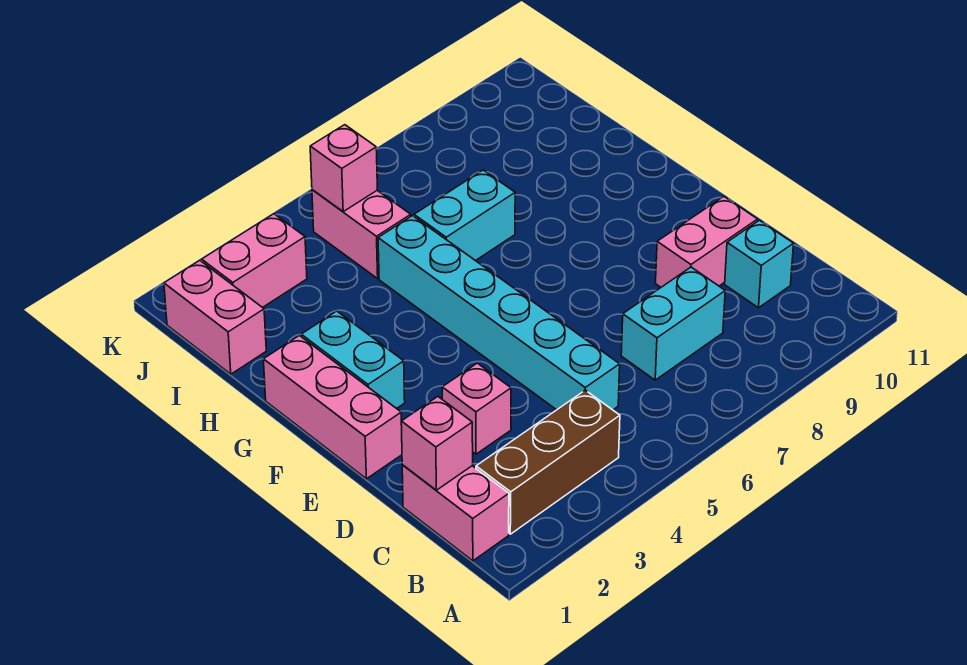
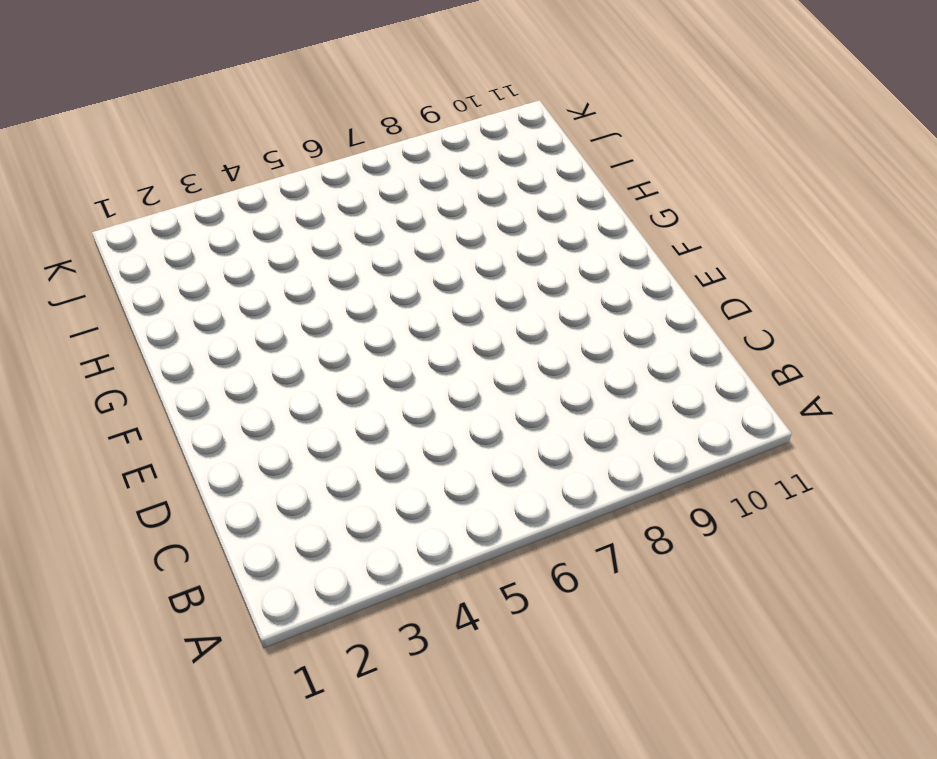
none -> pink brick B1:C1 level 1
none -> brown brick B2:B4 level 1
none -> cyan brick C5:H5 level 1

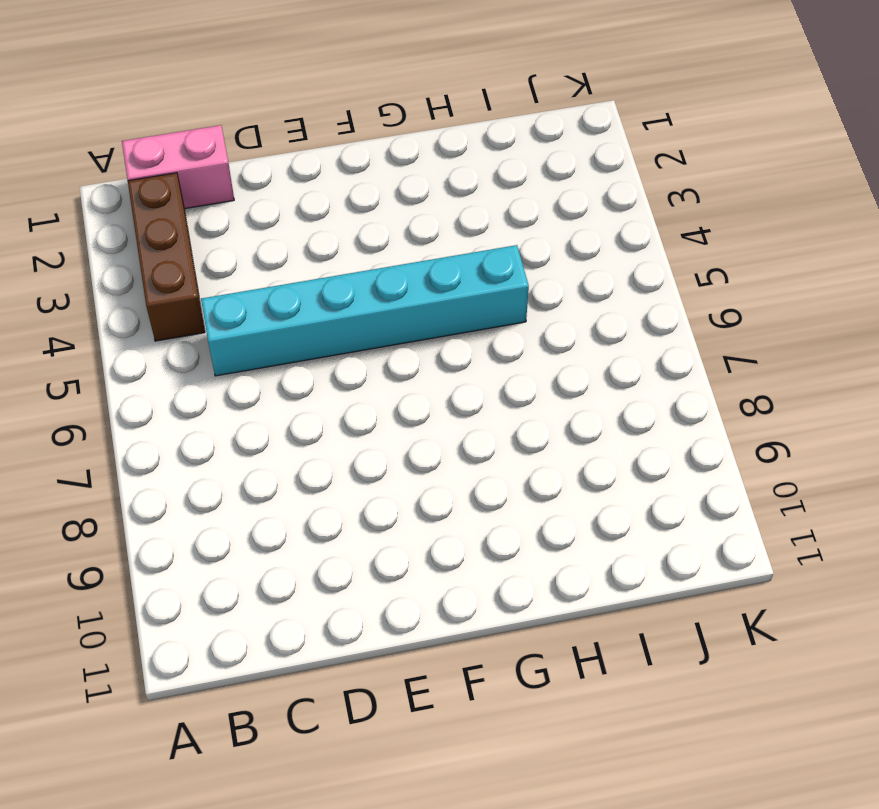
none -> cyan brick C7:C8 level 1
none -> cyan brick C10 level 1
none -> pink brick D3 level 1

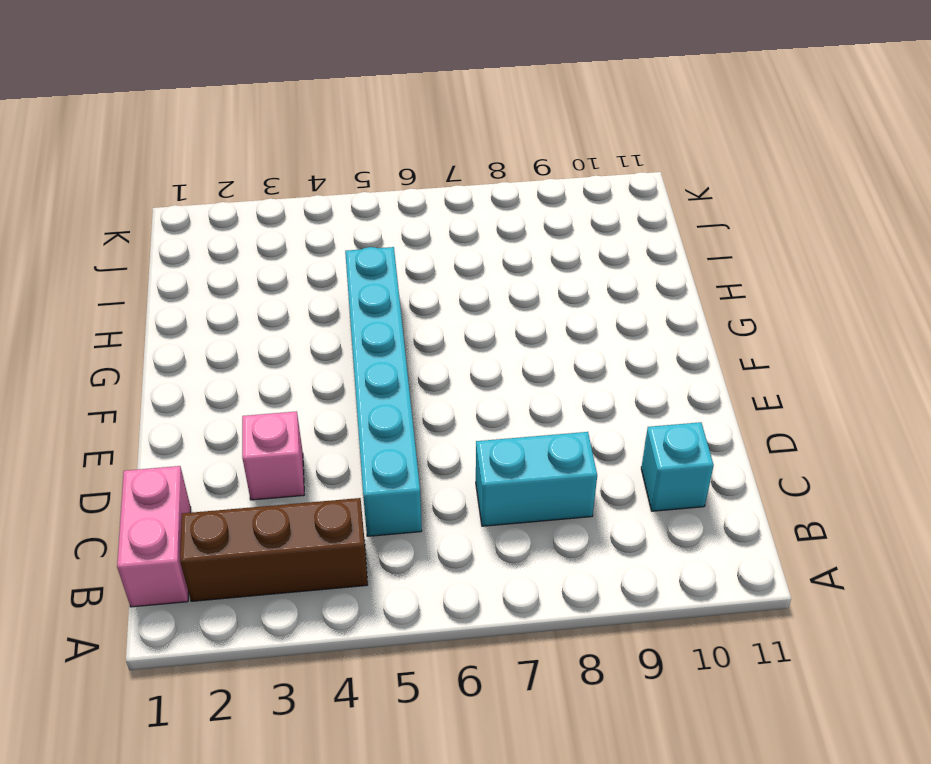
none -> pink brick D9:D10 level 1
none -> pink brick E1:G1 level 1
none -> cyan brick F2:G2 level 1

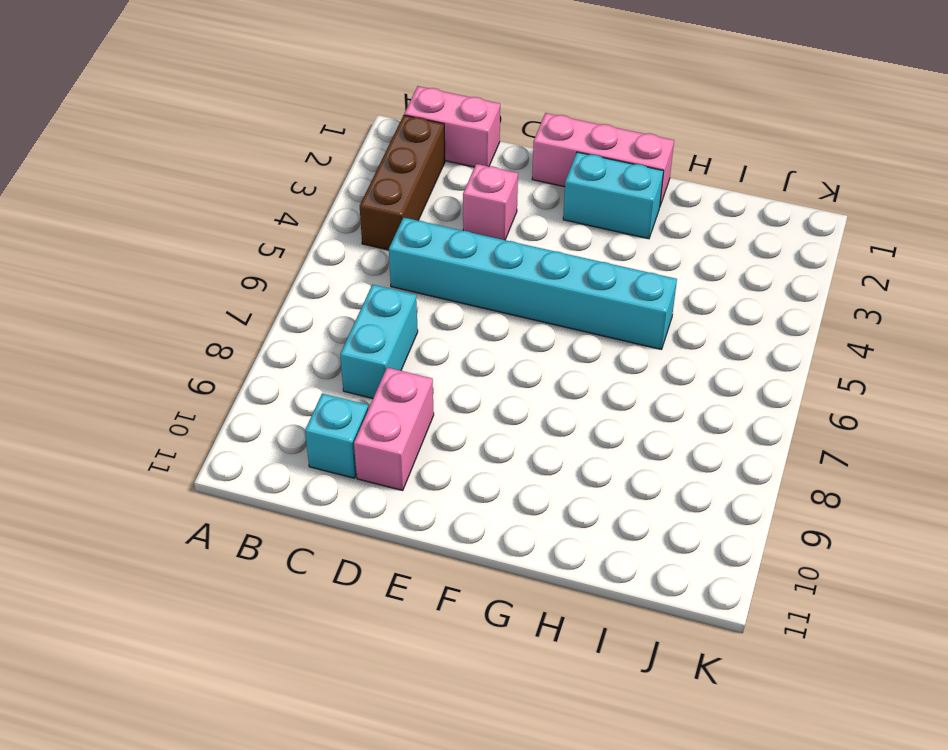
none -> cyan brick H6:H7 level 1
none -> pink brick I1:J1 level 1
none -> pink brick I5:J5 level 1

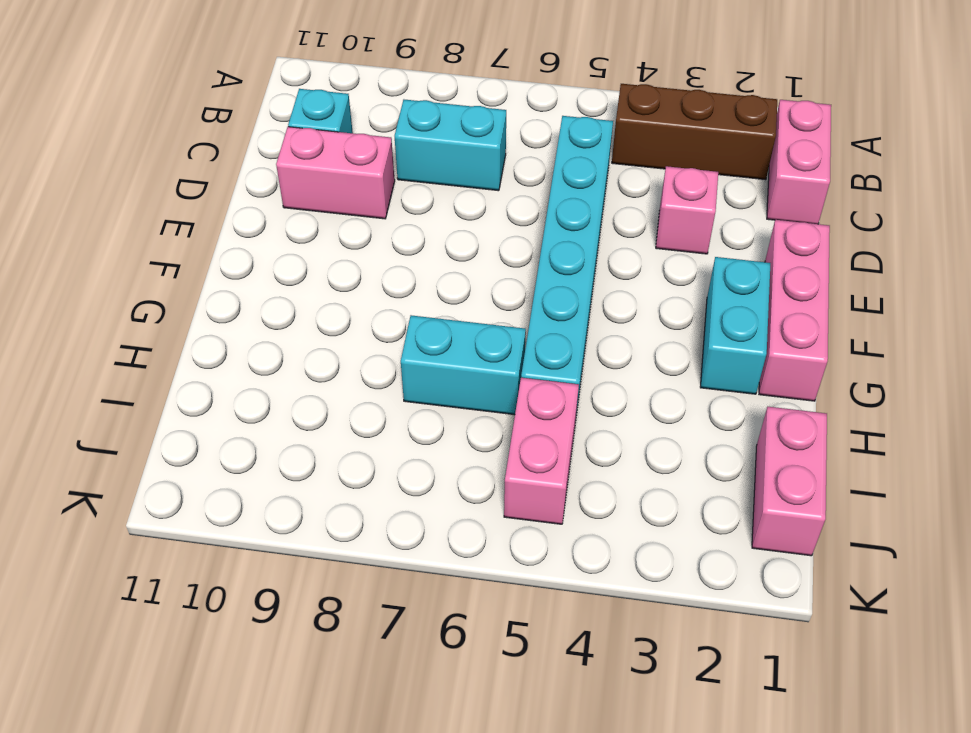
none -> pink brick J2:J3 level 1
none -> pink brick C1 level 2
none -> pink brick J5 level 2

